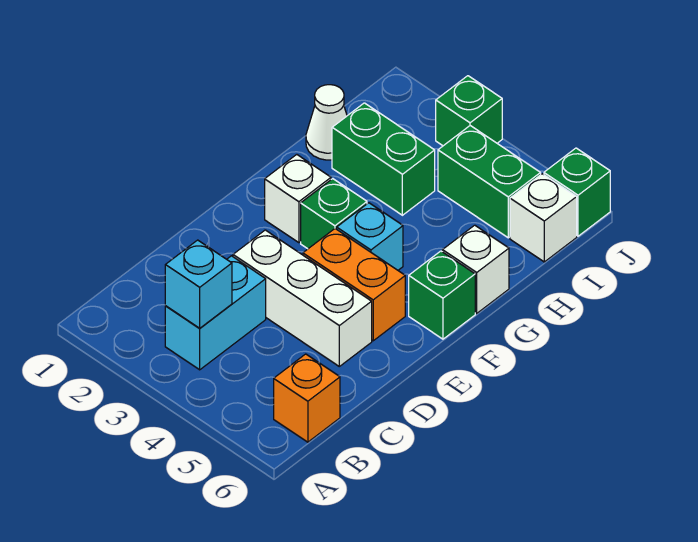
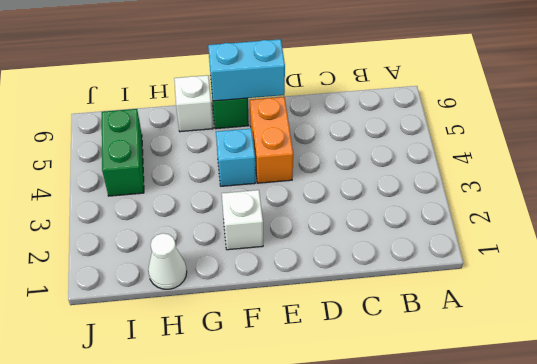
cyan brick E6:F6 level 2 -> cyan brick B3:C3 level 1
none -> orange brick B6 level 1
none -> white brick D3:D5 level 1
none -> green brick F3 level 1

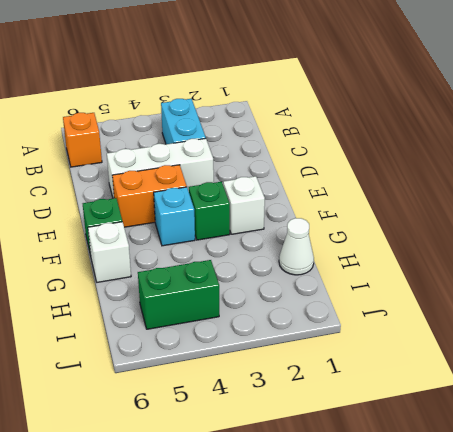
none -> green brick H2:H3 level 1
none -> white brick I6 level 1
none -> green brick J3 level 1

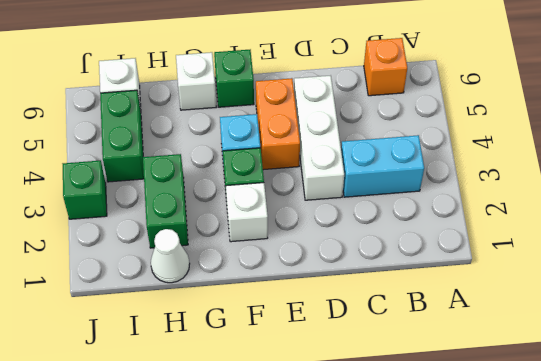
none -> green brick J6 level 1
none -> cyan brick B3 level 2

